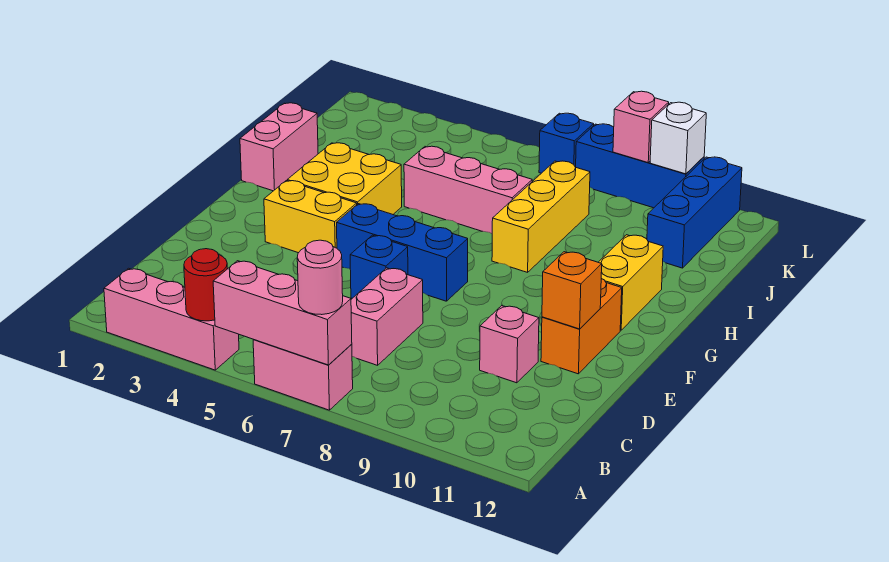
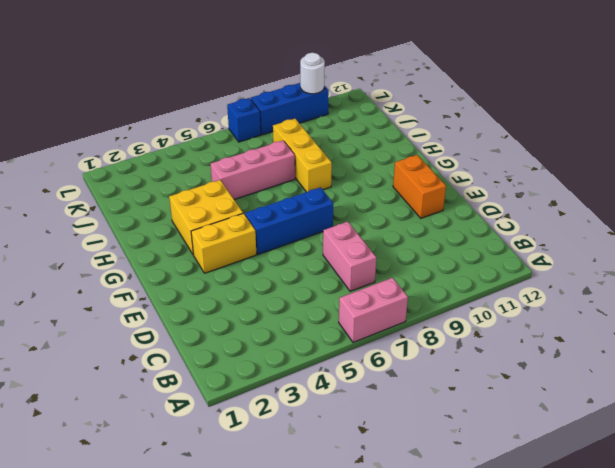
white round brick L10 level 2 -> white brick L10 level 2
none -> pink brick A2:A4 level 1
none -> pink brick D10 level 1
none -> blue brick E6 level 1

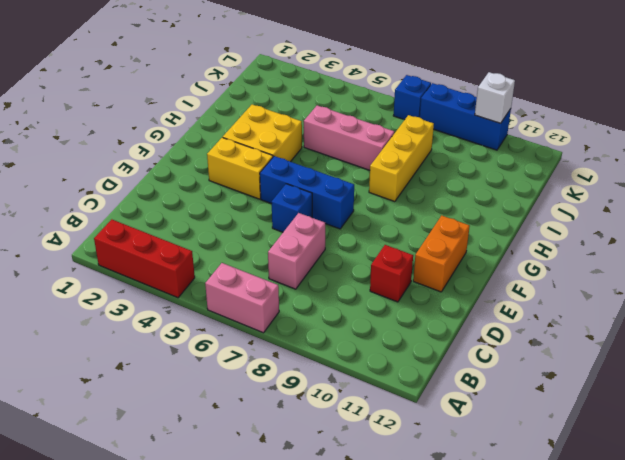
red brick A2:A4 level 1 -> pink brick A2:A4 level 1
red brick D10 level 1 -> pink brick D10 level 1
none -> yellow brick G11:H11 level 1
none -> pink brick H1:I1 level 1
none -> blue brick J11:L11 level 1

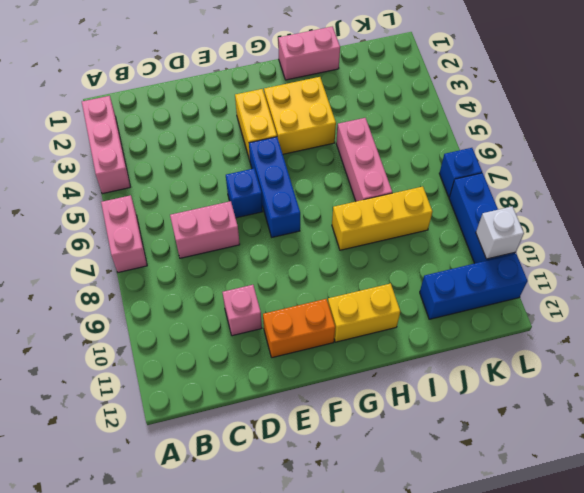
none -> red round brick A4 level 2
none -> pink brick A5:A7 level 2
none -> orange brick E11 level 2

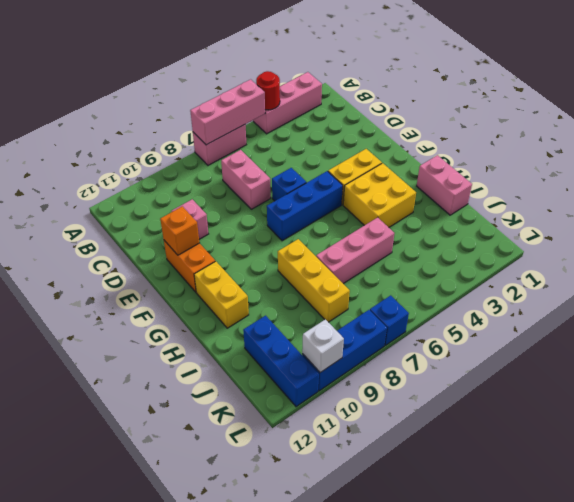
none -> pink brick L9 level 2
none -> pink round brick A7 level 3

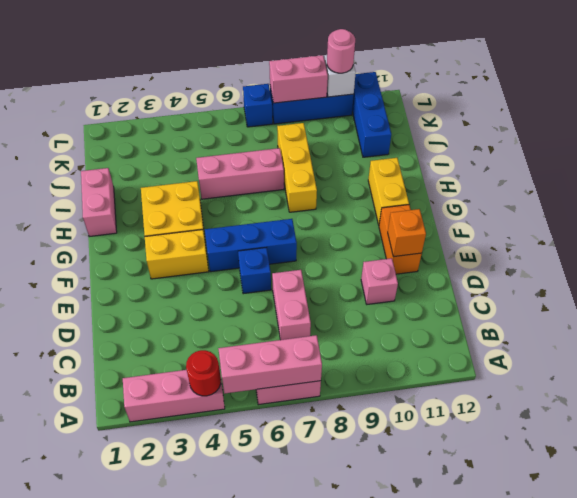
pink brick L8:L9 level 2 -> pink brick L9 level 2
pink round brick L10 level 3 -> pink round brick A7 level 3

